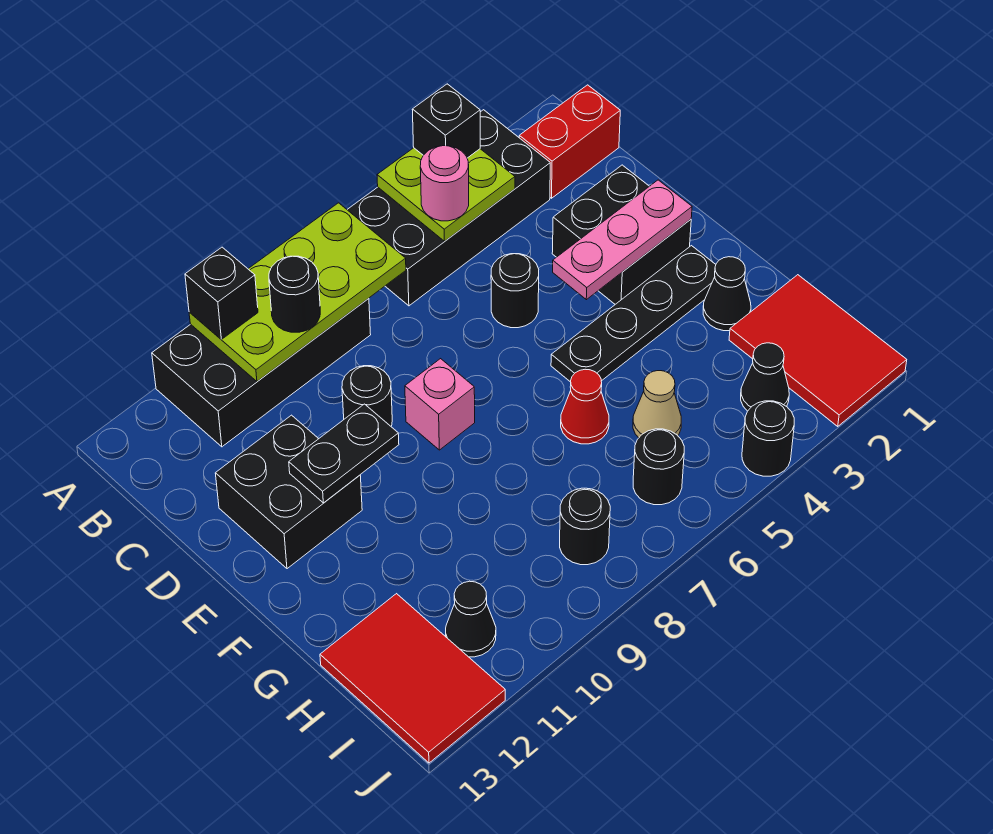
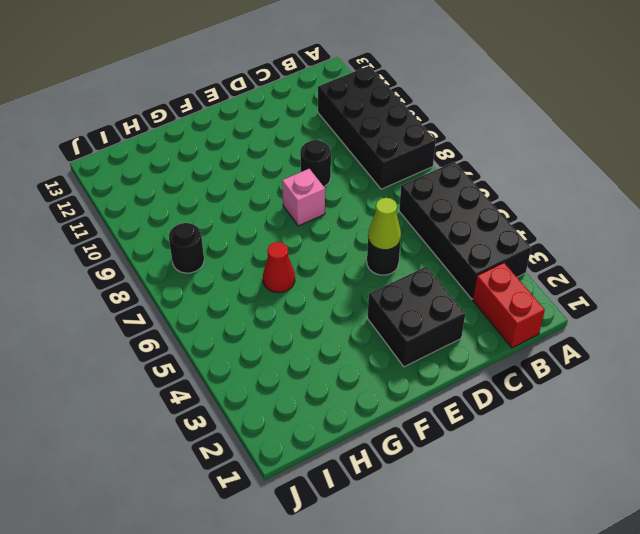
lime cone D5 level 2 -> none
none -> black brick D11:E12 level 1
none -> black plate F2:F5 level 1
none -> black cone G2 level 1

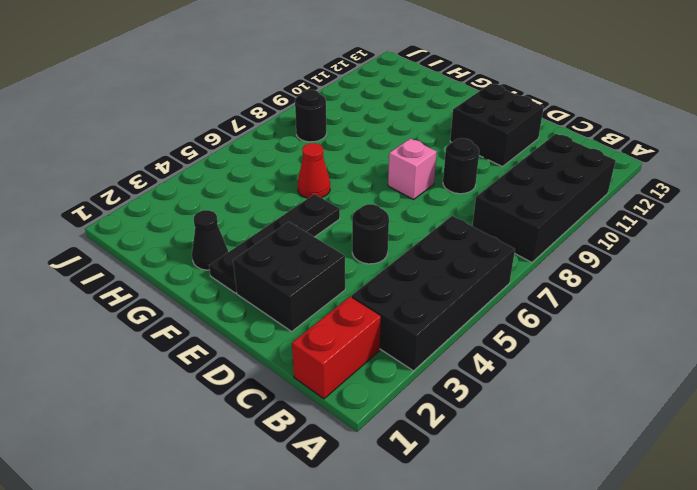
none -> red tile H1:J2 level 1
none -> tan cone H5 level 1
none -> red tile H12:J13 level 1

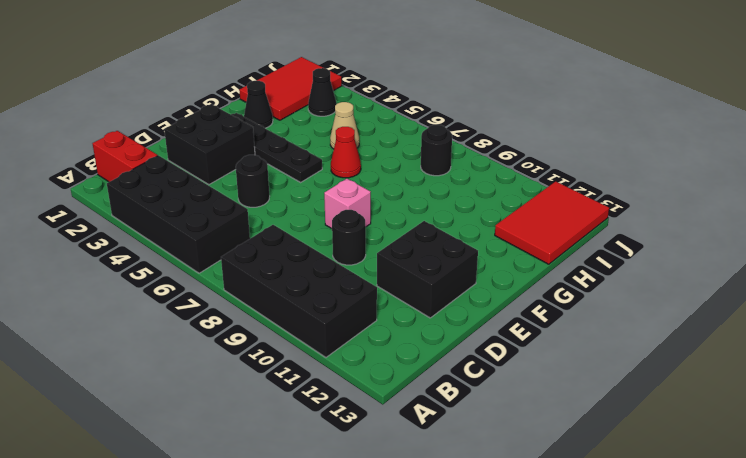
none -> black round brick I6 level 1
none -> black cone I11 level 1
none -> black round brick J4 level 1

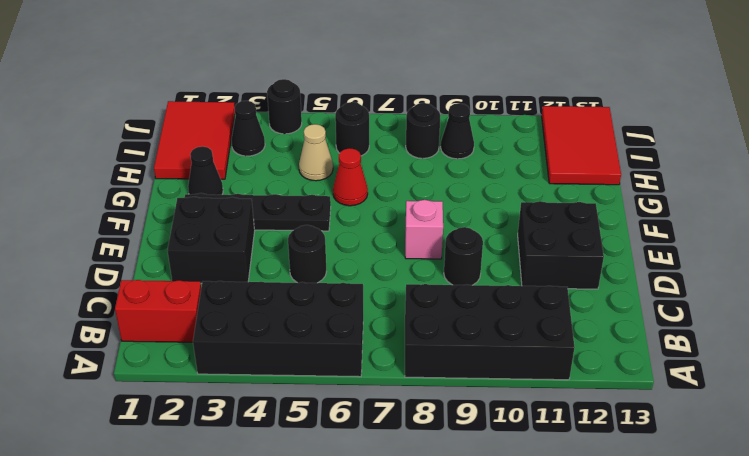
black cone I9 level 1 -> black cone I11 level 1
none -> lime plate A4:B5 level 2
none -> lime plate A7:B10 level 2
none -> pink plate E2:E4 level 2

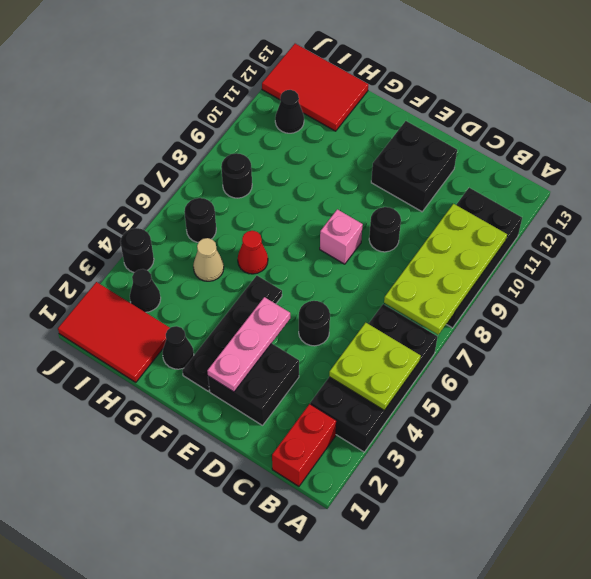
none -> black plate E10:E11 level 2
none -> black brick A4 level 3
none -> black brick A10 level 3

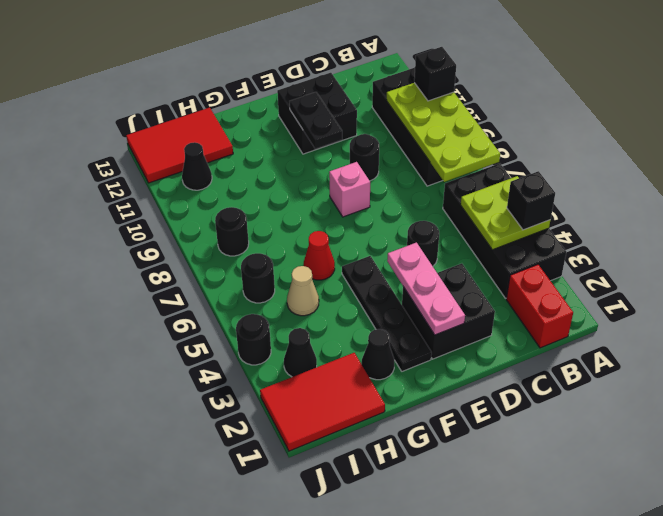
none -> pink round brick B5 level 3
none -> black round brick B9 level 3

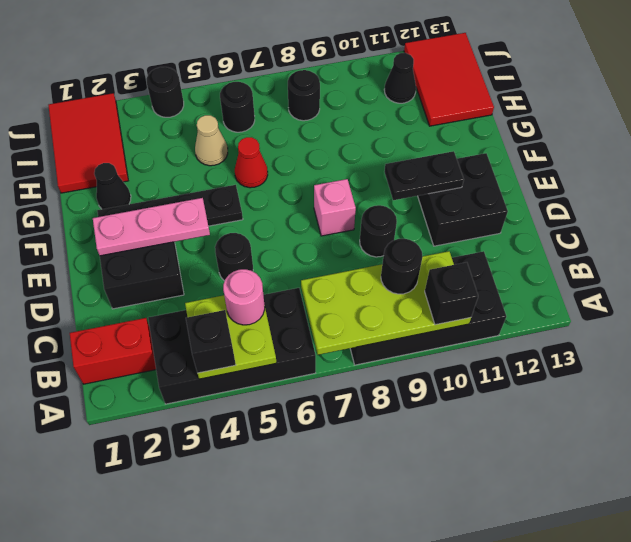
none -> black cone I3 level 1

